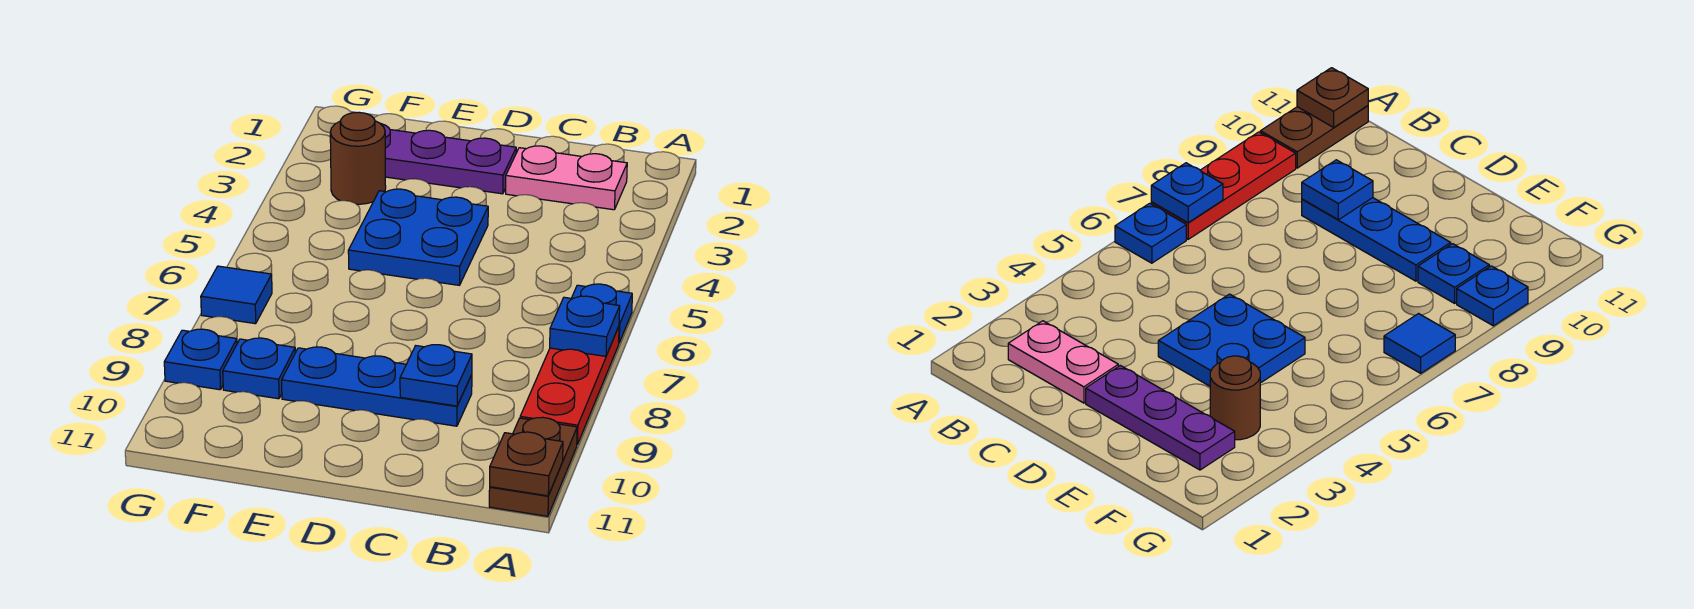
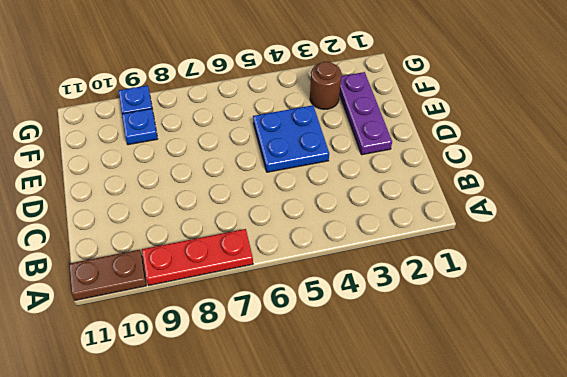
none -> blue plate A6 level 1
none -> pink plate B2:C2 level 1
none -> blue plate C9:E9 level 1

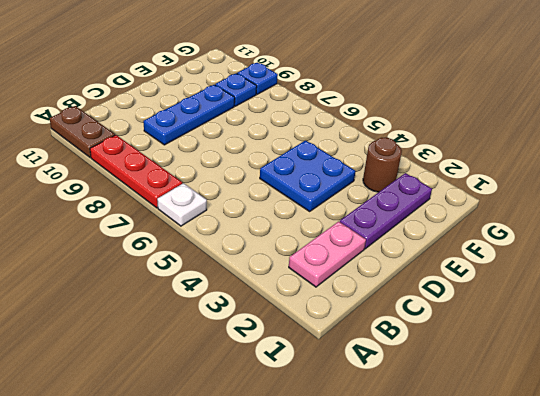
white plate A6 level 1 -> blue plate A6 level 1
none -> blue tile G7 level 1
none -> blue plate A7 level 2
none -> brown plate A11 level 2

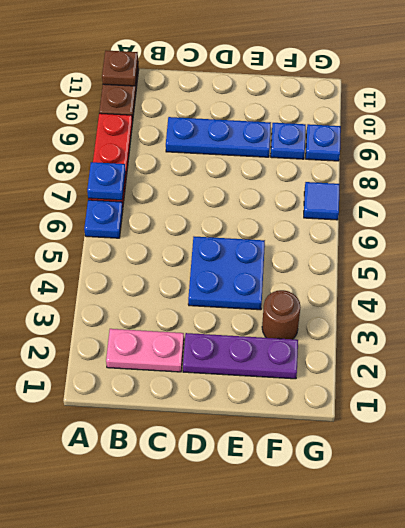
none -> blue plate C9 level 2

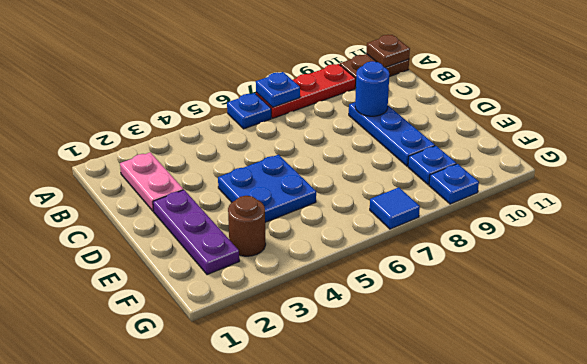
blue round brick C9 level 2 -> blue plate C9 level 2

